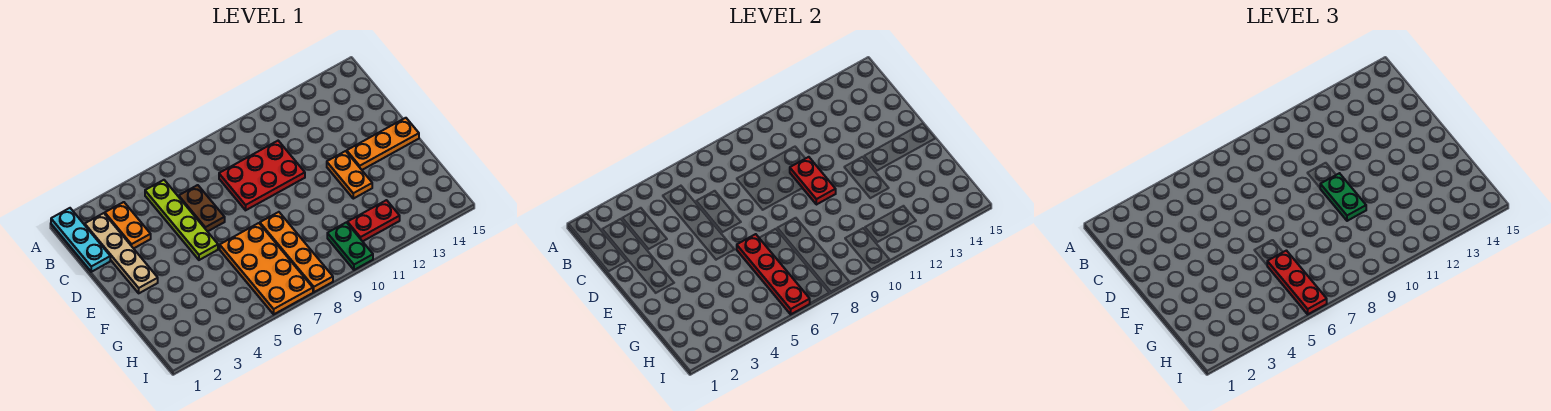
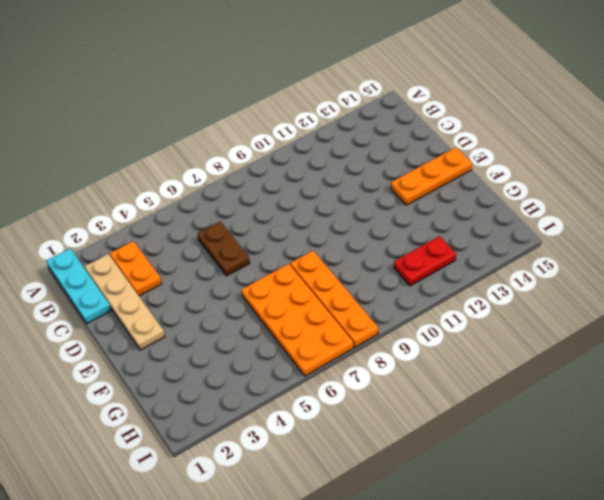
none -> lime plate B5:E5 level 1
none -> red plate C8:D10 level 1
none -> orange plate E12:F12 level 1

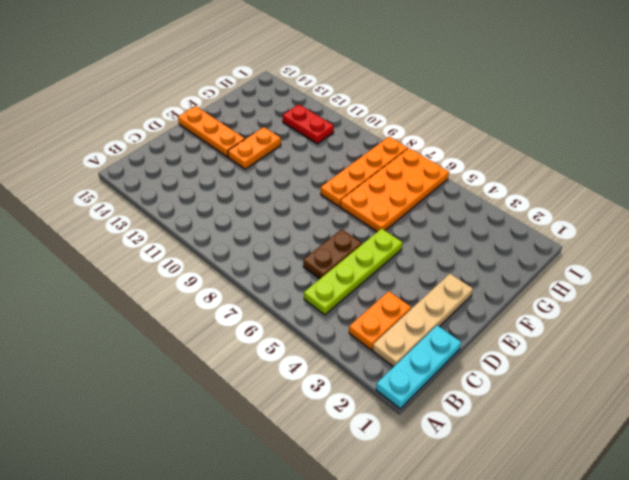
none -> red plate C8:D10 level 1
none -> green plate H10:I10 level 1
none -> red plate D10:E10 level 2

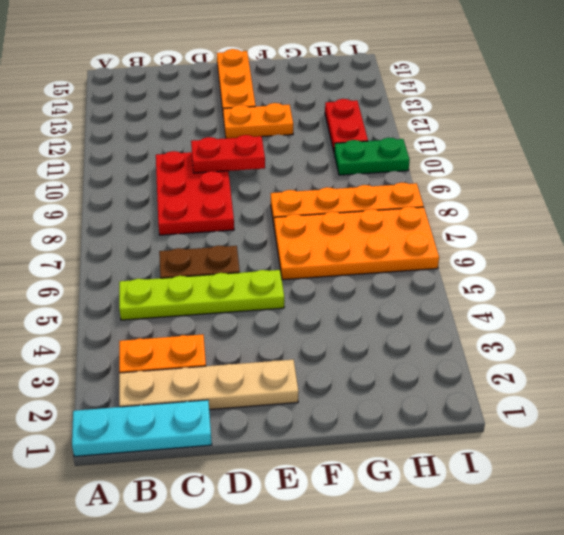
none -> red plate F6:I6 level 2
none -> green plate E10:F10 level 3
none -> red plate G6:I6 level 3

